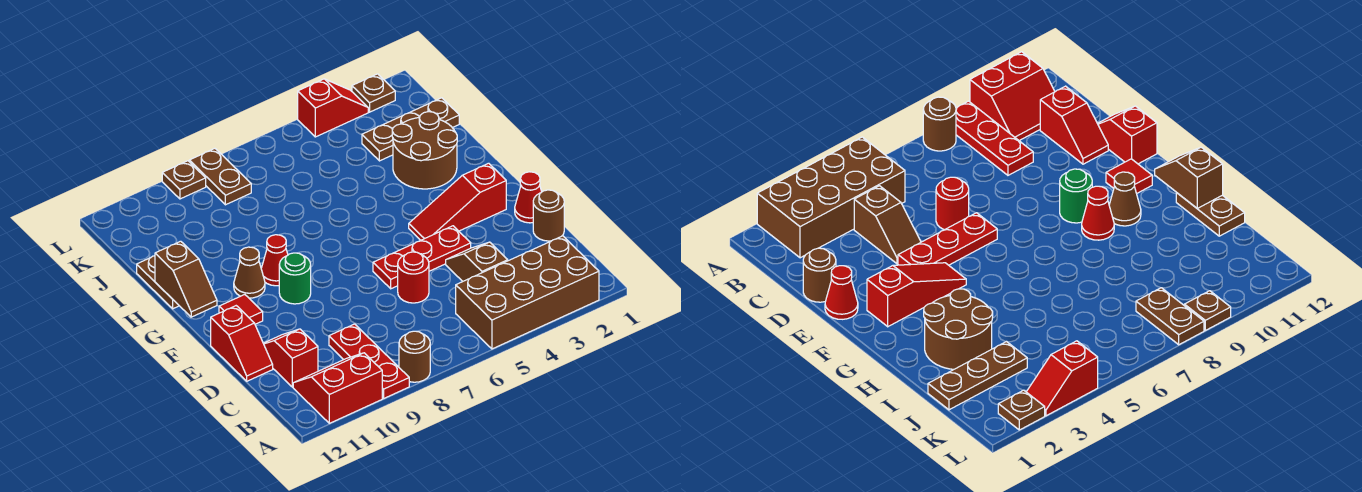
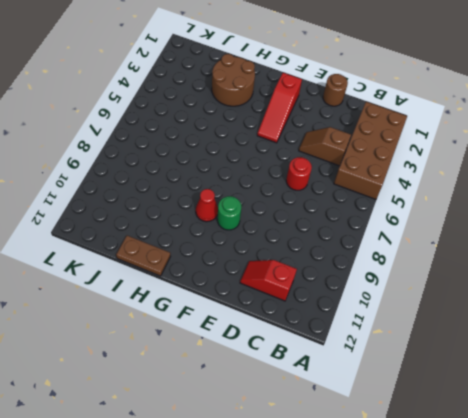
none -> brown round brick A8 level 1
none -> red plate A9:C9 level 1
none -> red slope A10:B11 level 1 top A

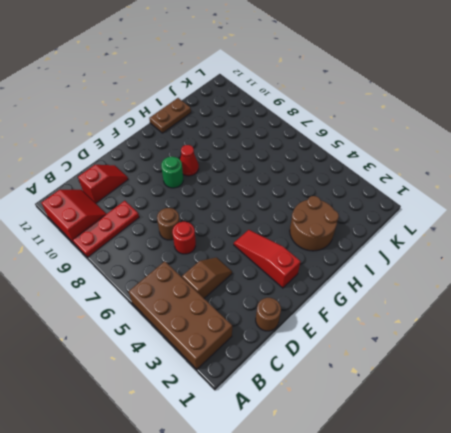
brown round brick D7 level 1 -> brown round brick A8 level 1
none -> red slope D12:E12 level 1 top E
none -> red cone E1 level 1
none -> red plate E4:E6 level 1

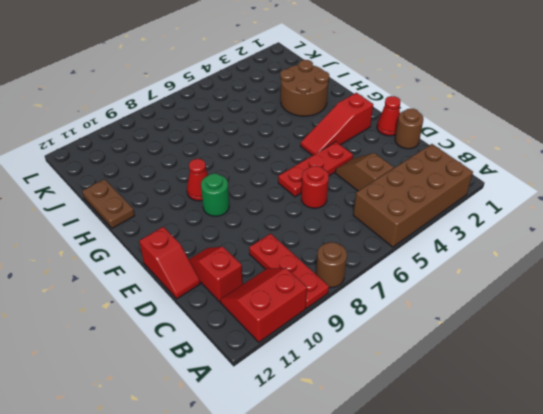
none -> red tile F11 level 1
none -> brown cone G10 level 1
none -> brown plate J1:J3 level 1

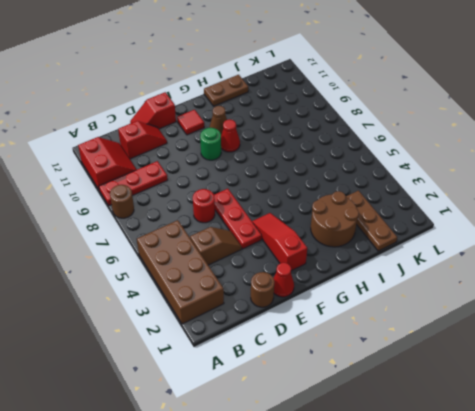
none -> brown plate K8:L8 level 1
none -> brown plate L2 level 1
none -> red slope L3:L4 level 1 top 4

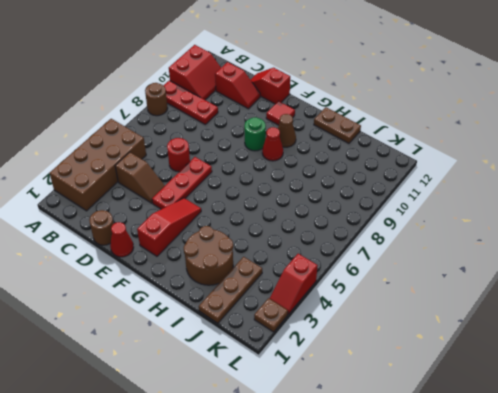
none -> brown plate K8:L8 level 1
none -> brown plate L9 level 1
none -> brown slope G12:H12 level 2 top H

